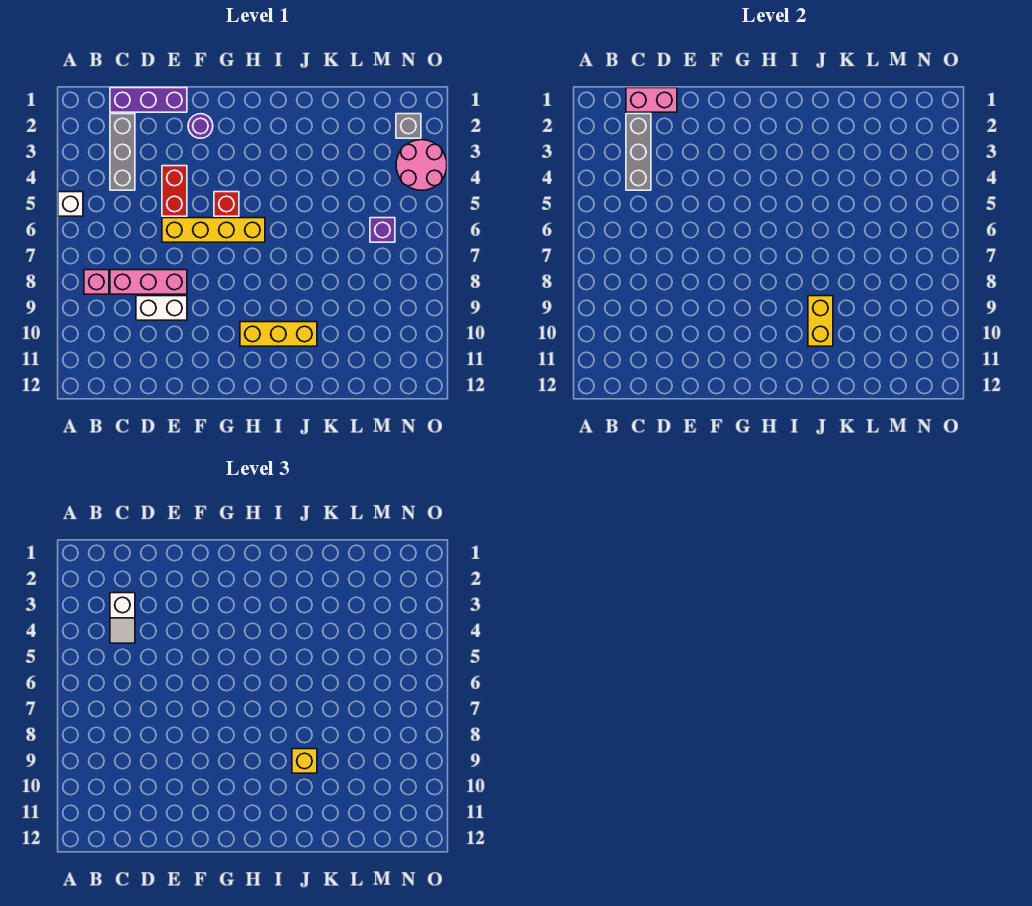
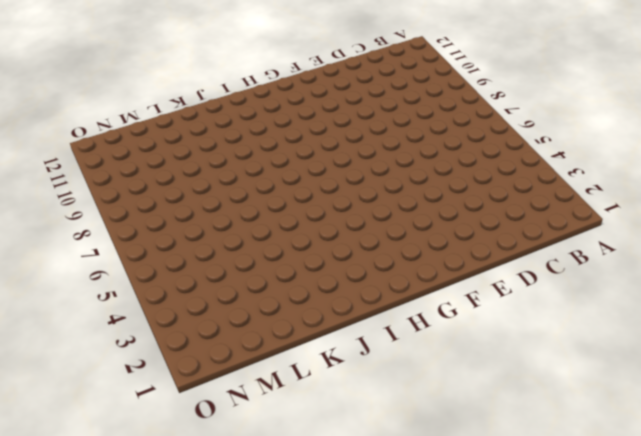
none -> white brick A5 level 1
none -> pink brick B8 level 1
none -> purple brick C1:E1 level 1

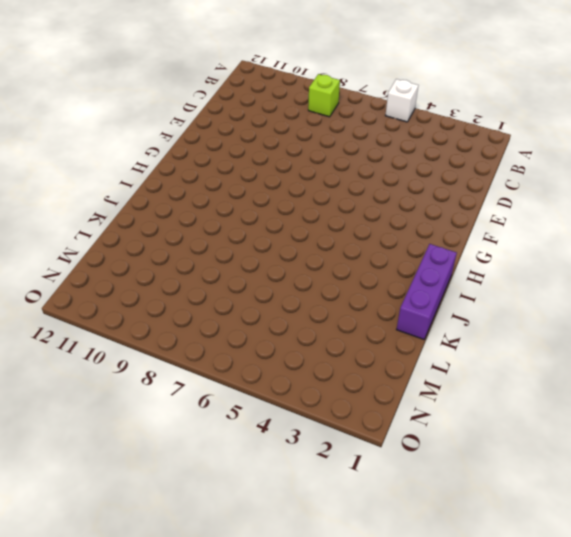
lime brick B8 level 1 -> pink brick B8 level 1
purple brick I1:K1 level 1 -> purple brick C1:E1 level 1
none -> grey brick C2:C4 level 1
none -> pink brick C8:E8 level 1
none -> white brick D9:E9 level 1

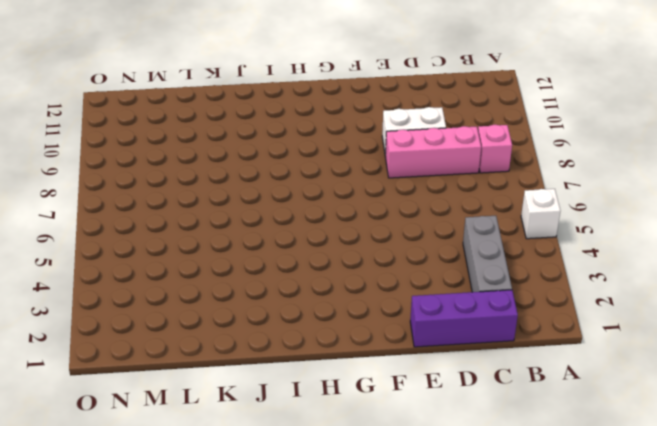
none -> red brick E4:E5 level 1
none -> yellow brick E6:H6 level 1
none -> purple round brick F2 level 1

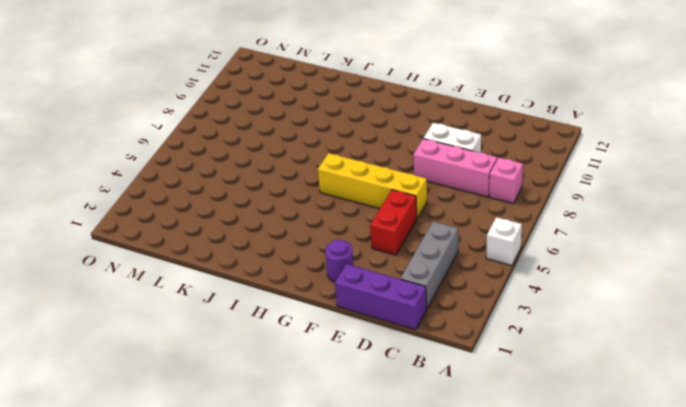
none -> red brick G5 level 1
none -> yellow brick H10:J10 level 1
none -> purple brick M6 level 1

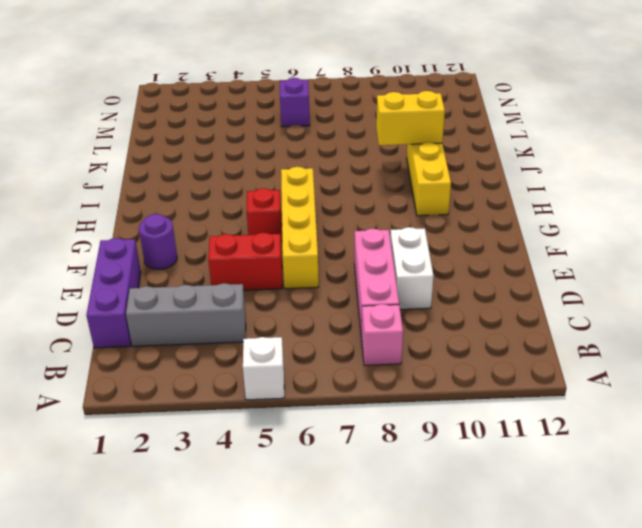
none -> grey brick N2 level 1
none -> pink round brick N3:O4 level 1
none -> pink brick C1:D1 level 2

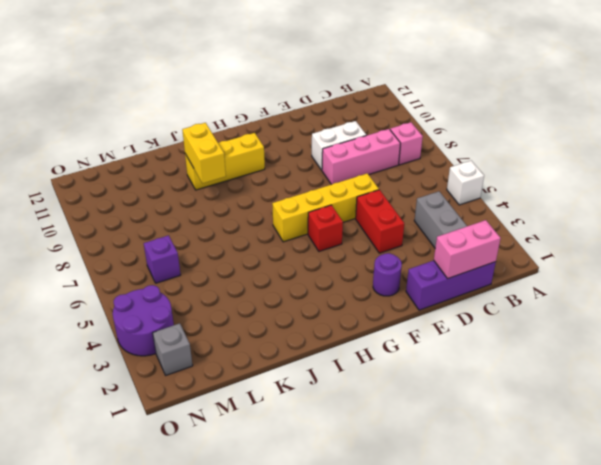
purple round brick N3:O4 level 1 -> pink round brick N3:O4 level 1
none -> grey brick C2:C4 level 2
none -> white slope C3:C4 level 3 top 3
none -> yellow brick J9 level 3

